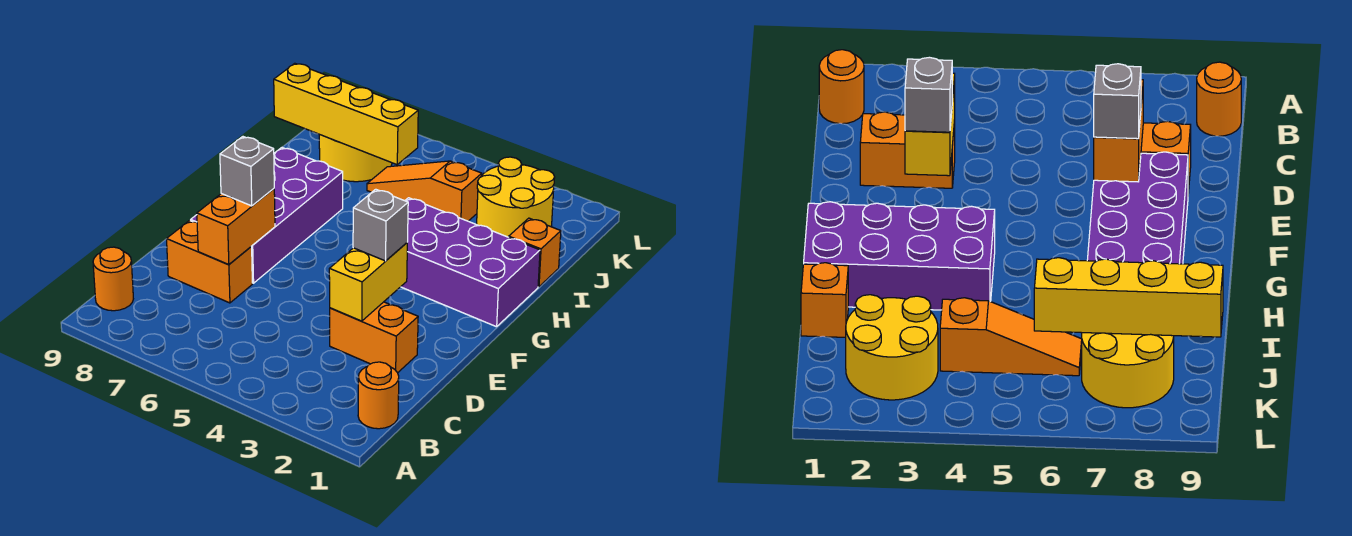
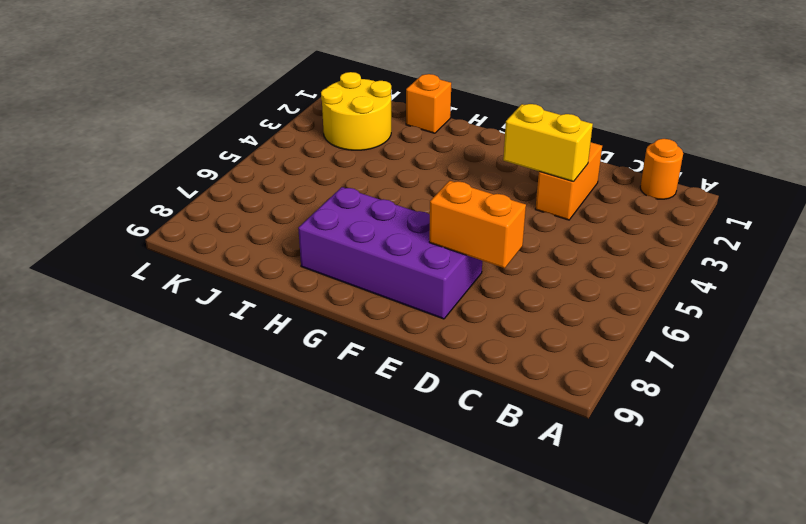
none -> orange round brick B9 level 1
none -> orange brick D7:D8 level 1
none -> purple brick G1:H4 level 1

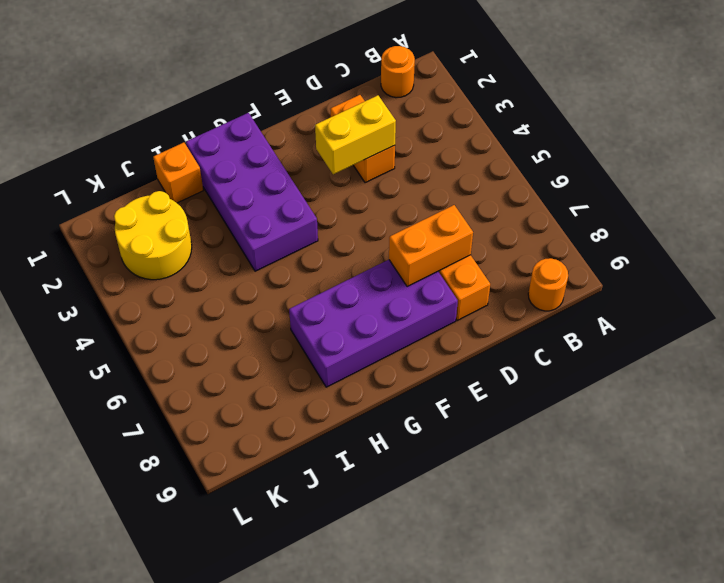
none -> orange slope J4:J6 level 1 top 4
none -> yellow round brick J7:K8 level 1
none -> yellow brick J6:J9 level 2

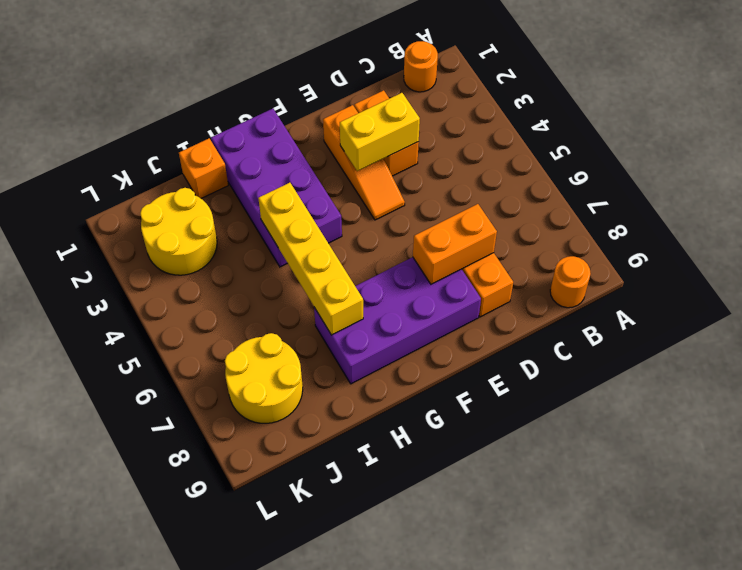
orange slope E2:E4 level 1 top 2 -> orange slope J4:J6 level 1 top 4
yellow brick H4:H7 level 2 -> yellow brick J6:J9 level 2
none -> grey brick E3 level 3
none -> grey brick E7 level 3

